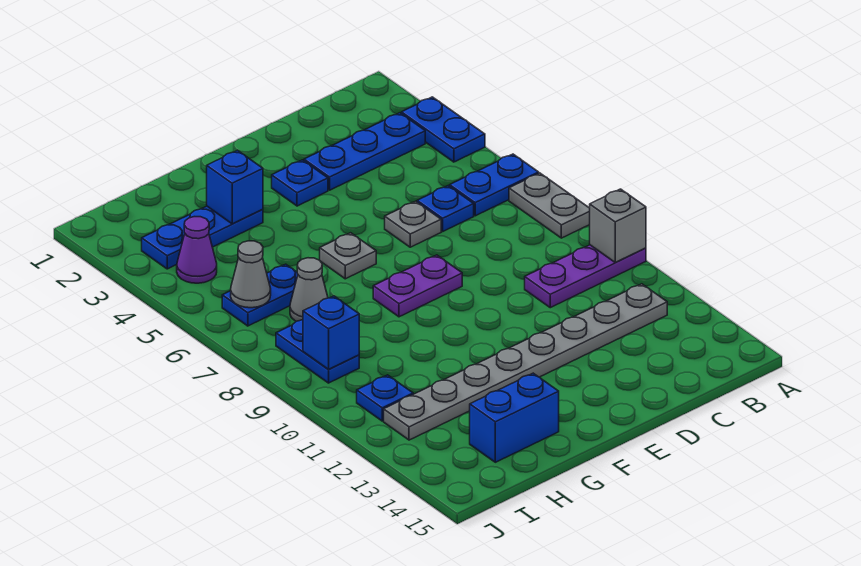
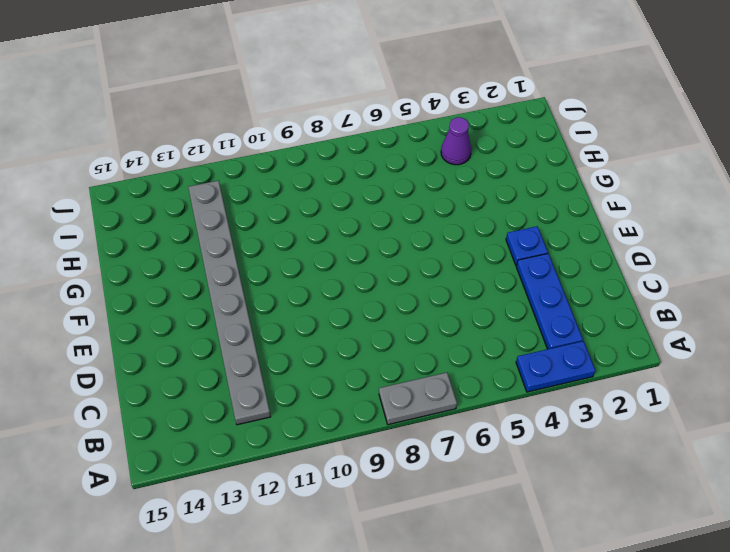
none -> blue plate A6:B6 level 1
none -> purple plate A10:C10 level 1
none -> blue plate C6 level 1

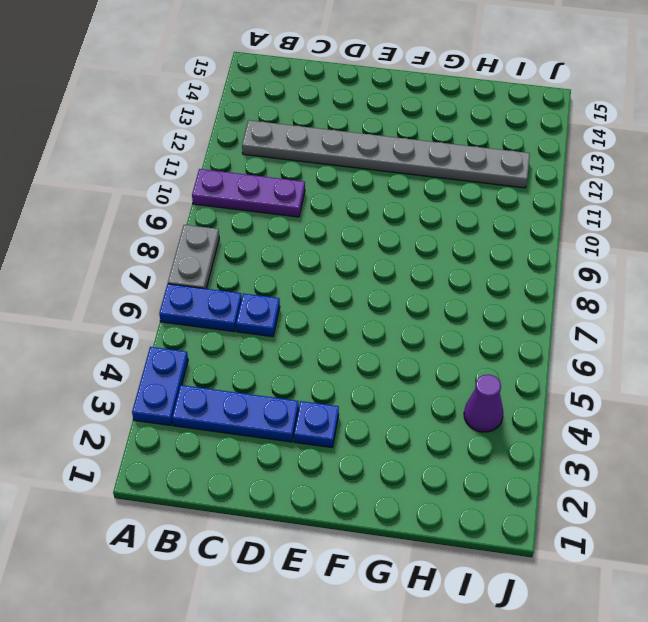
none -> grey plate D6 level 1
none -> purple plate E8:F8 level 1
none -> grey plate F6 level 1

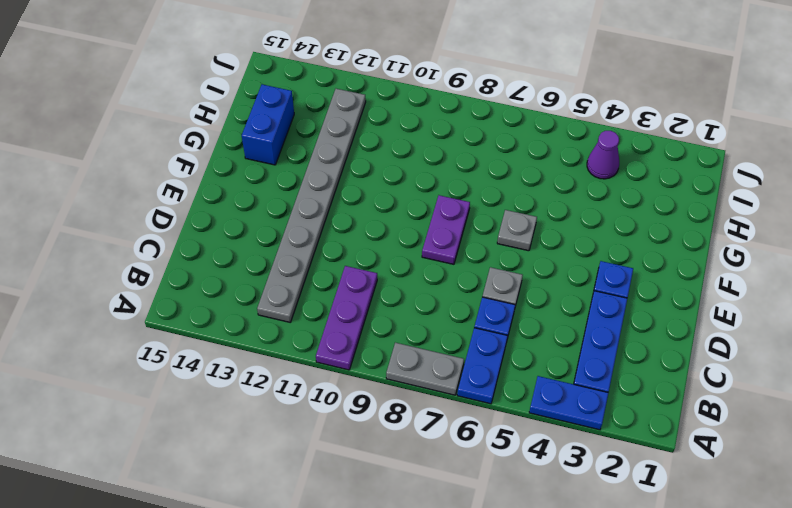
none -> blue plate G3:I3 level 1
none -> blue plate H6:I6 level 1
none -> grey cone H7 level 1

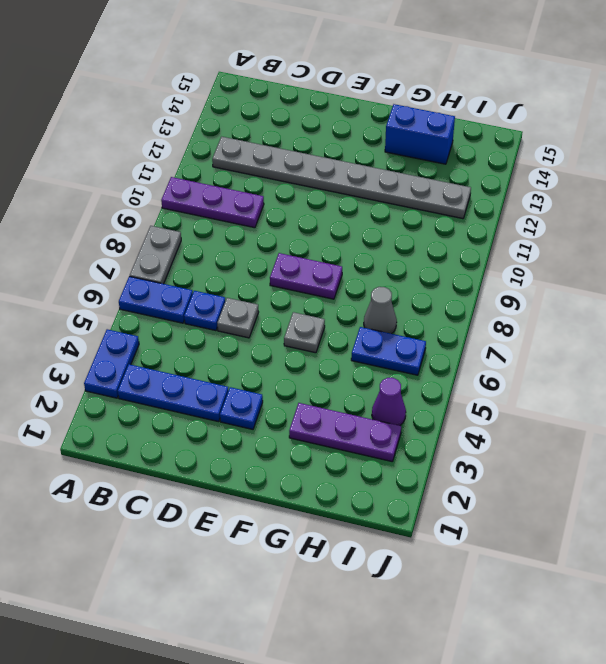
purple plate G3:I3 level 1 -> blue plate G3:I3 level 1
none -> blue plate I8:I9 level 1
none -> blue plate I11 level 1
none -> grey brick A10 level 2

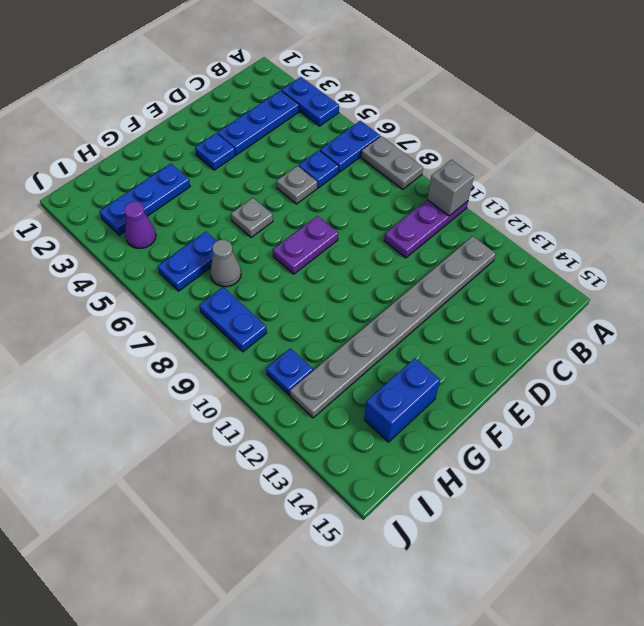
none -> blue brick G3 level 2
none -> grey cone I6 level 2
none -> blue brick I9 level 2

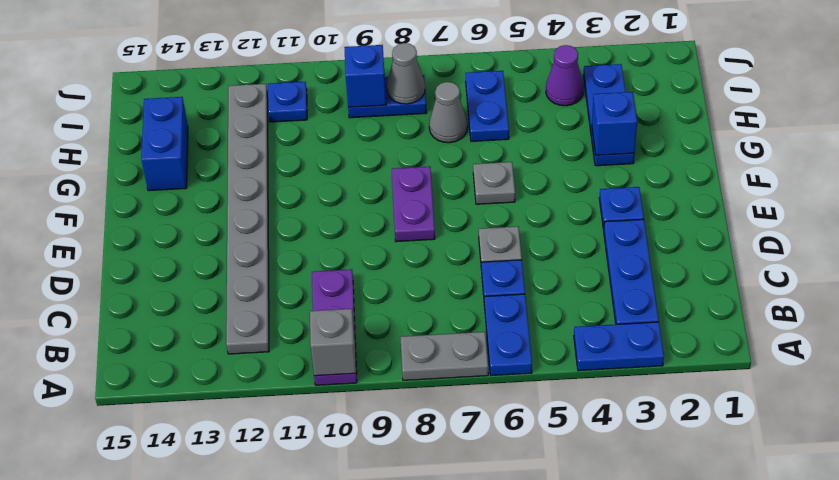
grey cone I8 level 2 -> grey cone I6 level 2

